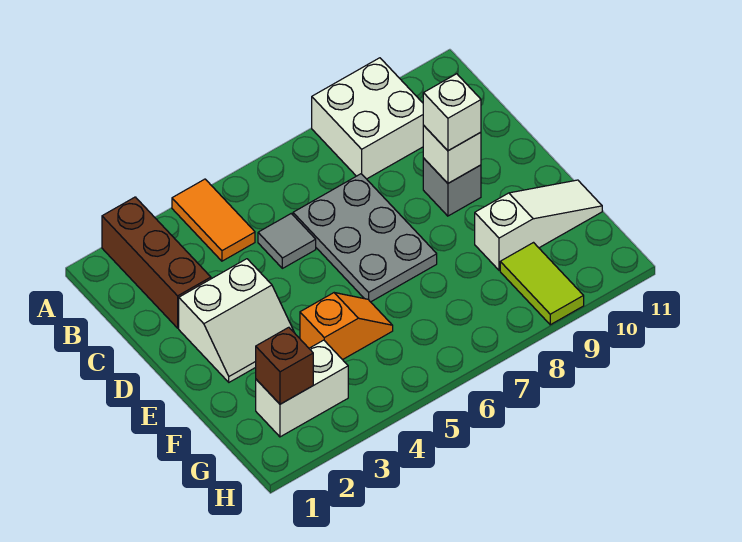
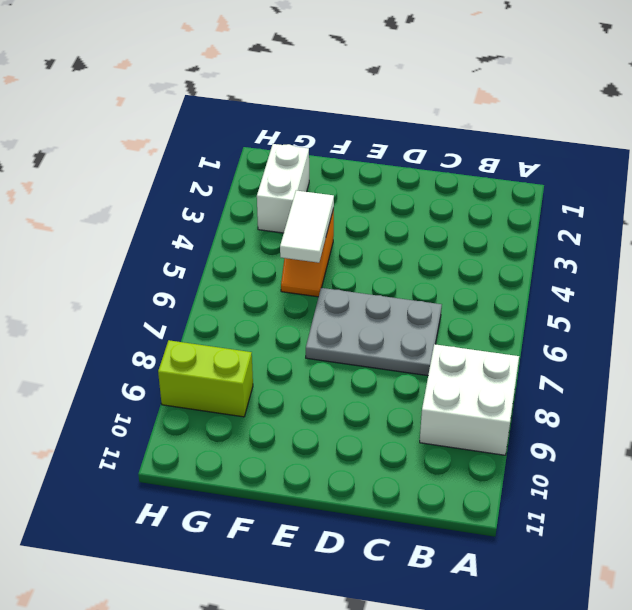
white tile F4:F5 level 2 -> none
lime brick G9:H9 level 1 -> lime tile G9:H9 level 1
none -> brown brick A2:C2 level 1
none -> orange tile A4:B4 level 1
none -> grey tile C5 level 1

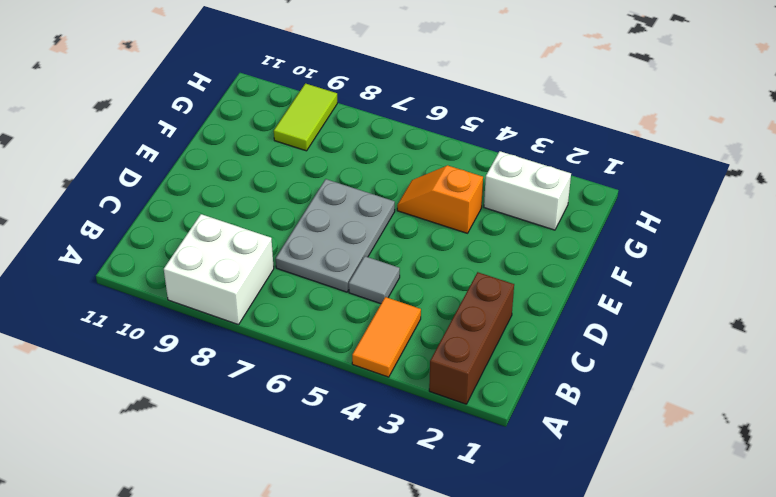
none -> white slope D2:E3 level 1 top D
none -> grey brick D9 level 1
none -> white slope F9:F11 level 1 top 9

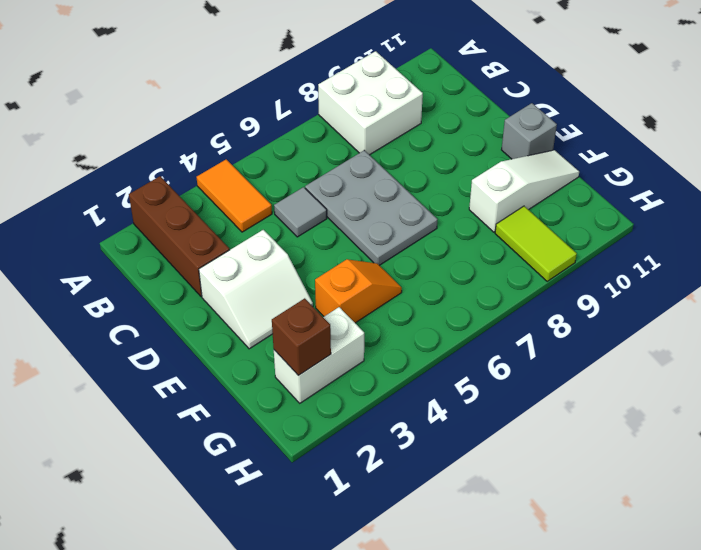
grey brick E11 level 1 -> grey brick D9 level 1
none -> white brick D9 level 2
none -> white brick D9 level 3

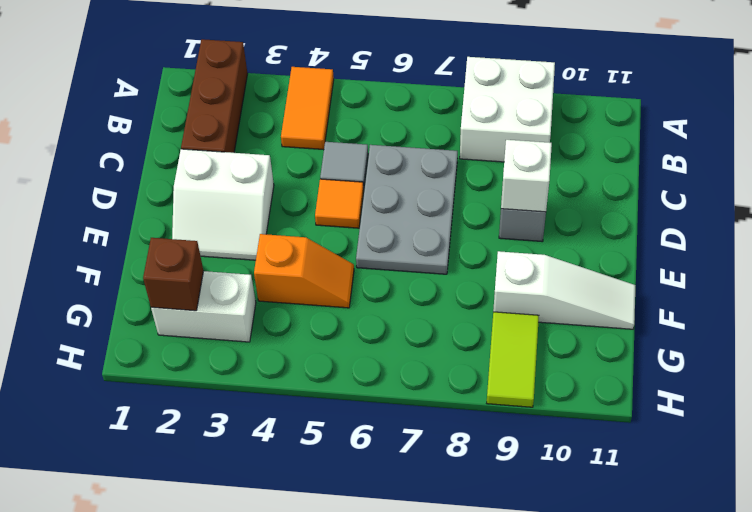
orange tile D5 level 1 -> none
none -> white brick D9 level 3

